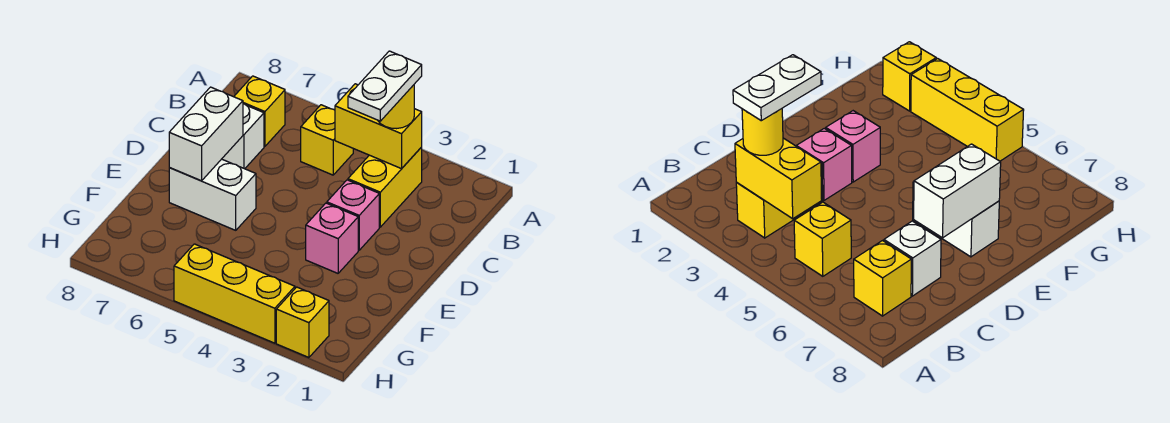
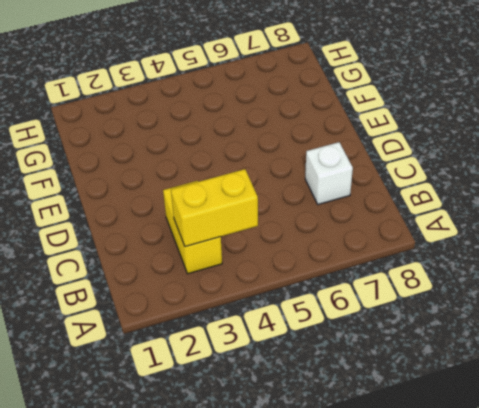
none -> yellow brick B5 level 1
none -> yellow brick B7 level 1
none -> pink brick D3 level 1

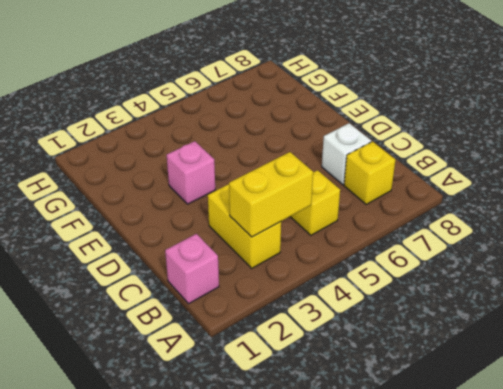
pink brick B1 level 1 -> pink brick D3 level 1
none -> white brick E6:E7 level 1
none -> yellow brick H2 level 1
none -> yellow brick H3:H5 level 1

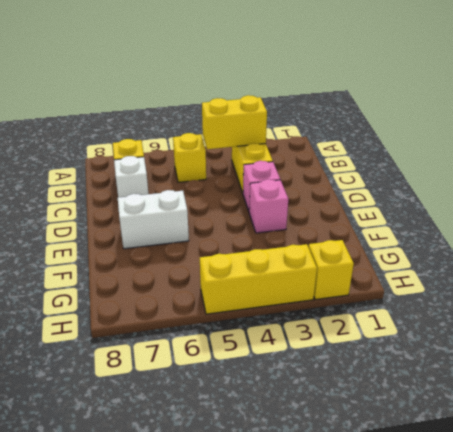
none -> white brick D7:E7 level 2
none -> yellow round brick B3 level 3
none -> white plate B3:C3 level 4

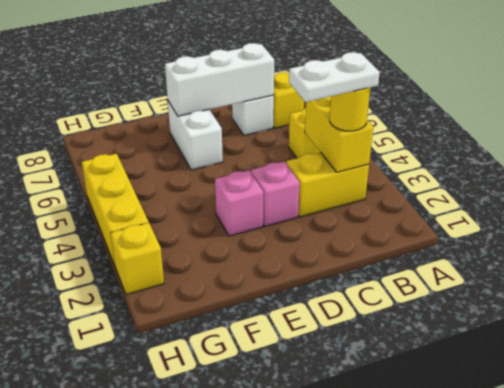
white brick C7:E7 level 2 -> white brick D7:E7 level 2

